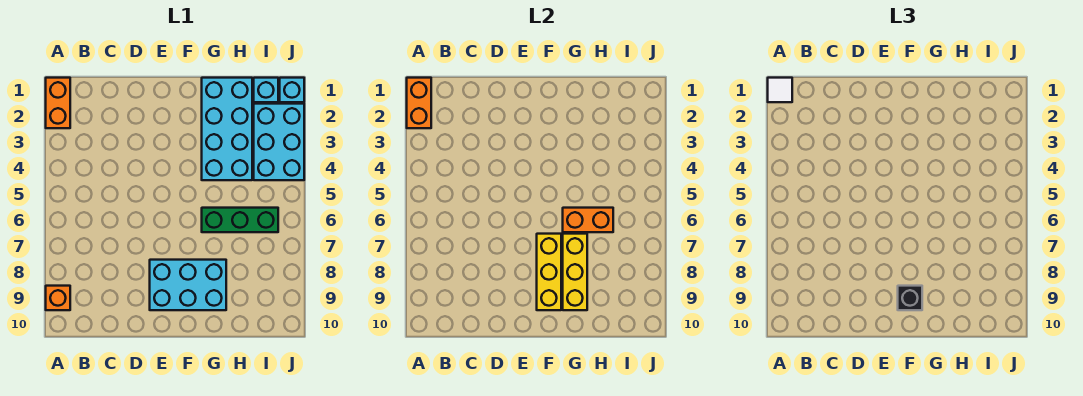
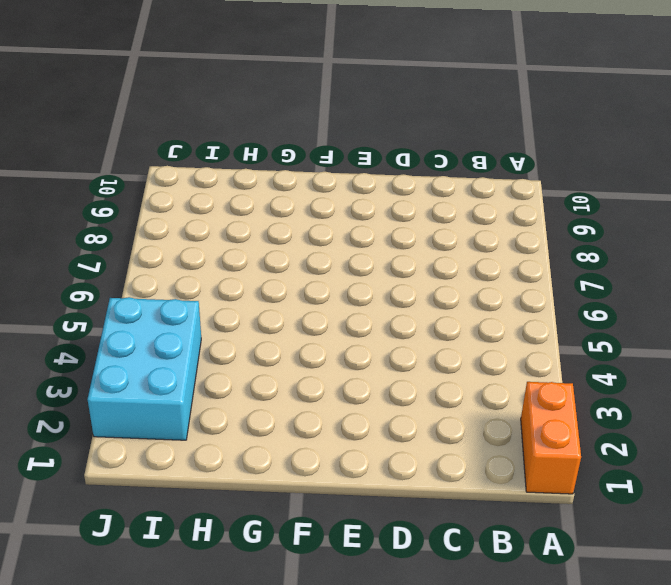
none -> orange brick A9 level 1
none -> cyan brick E8:G9 level 1
none -> cyan brick G1:H4 level 1

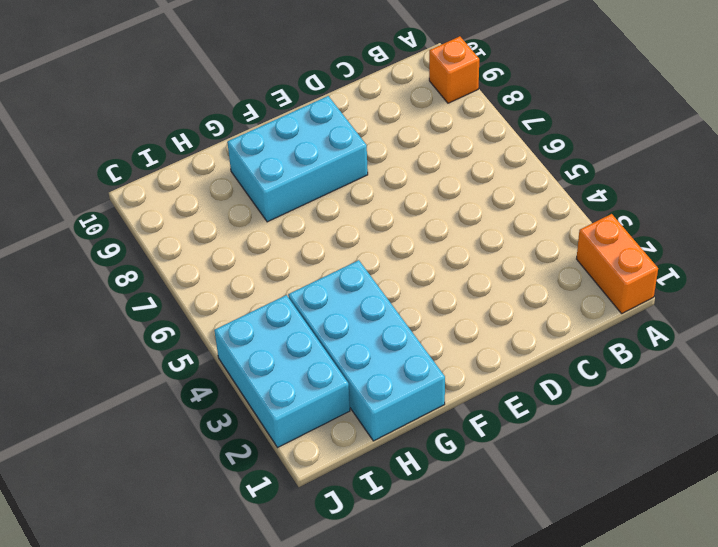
none -> green brick G6:I6 level 1
none -> cyan brick I1 level 1
none -> cyan brick J1 level 1

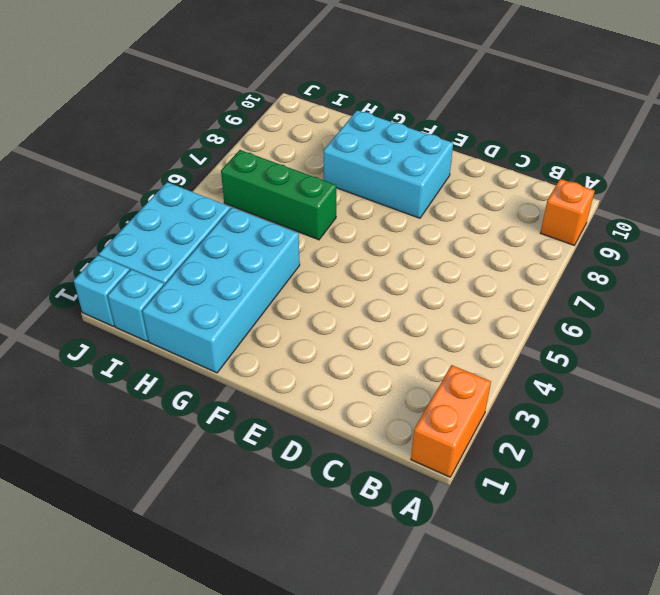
none -> orange brick A1:A2 level 2
none -> yellow brick F7:F9 level 2
none -> orange brick G6:H6 level 2

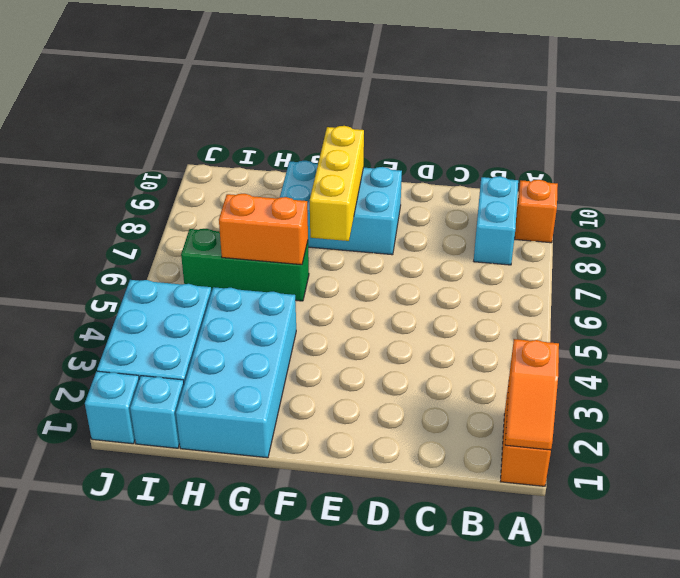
orange slope A1:A2 level 2 top 2 -> orange brick A1:A2 level 2
cyan brick B8:B9 level 1 -> none
none -> yellow brick G7:G9 level 2
none -> white tile A1 level 3
none -> black brick F9 level 3

